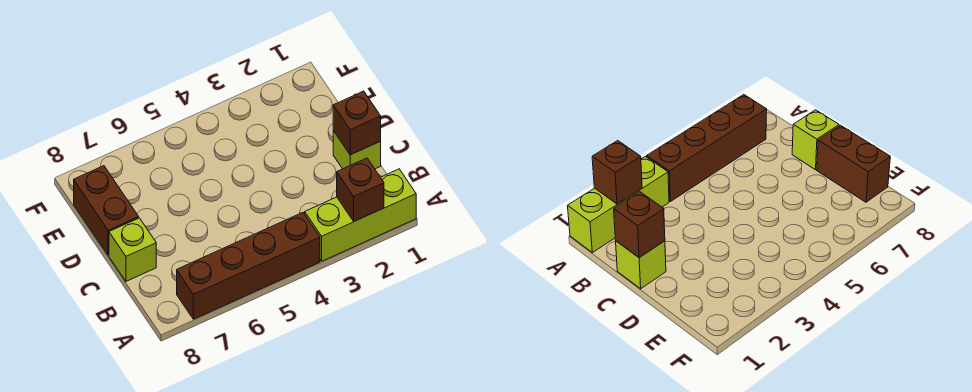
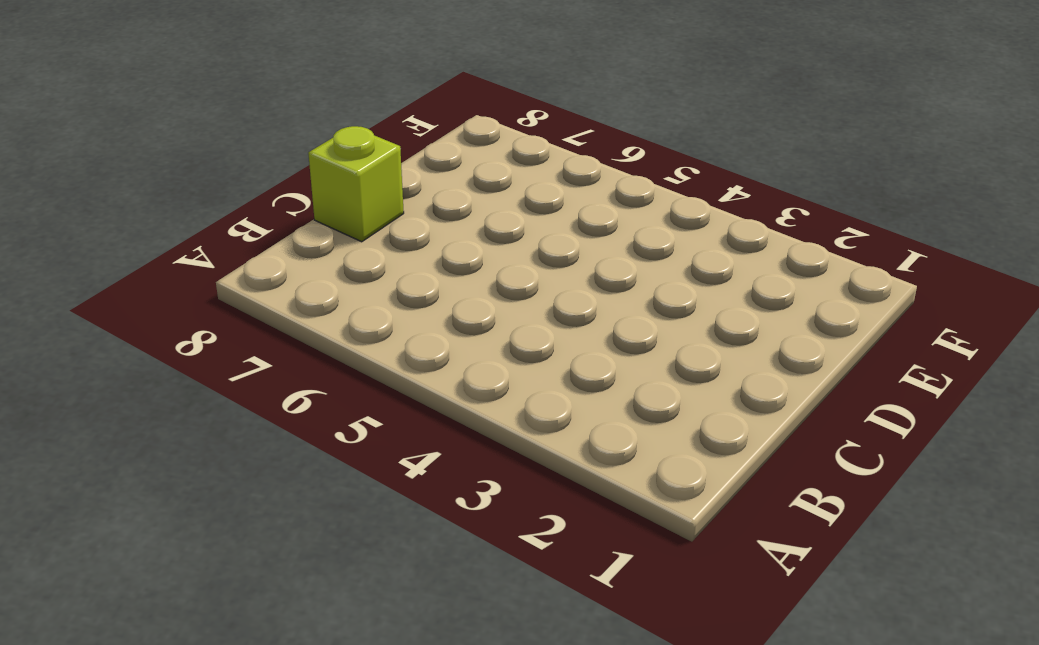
none -> lime brick A1:A3 level 1
none -> brown brick A4:A7 level 1

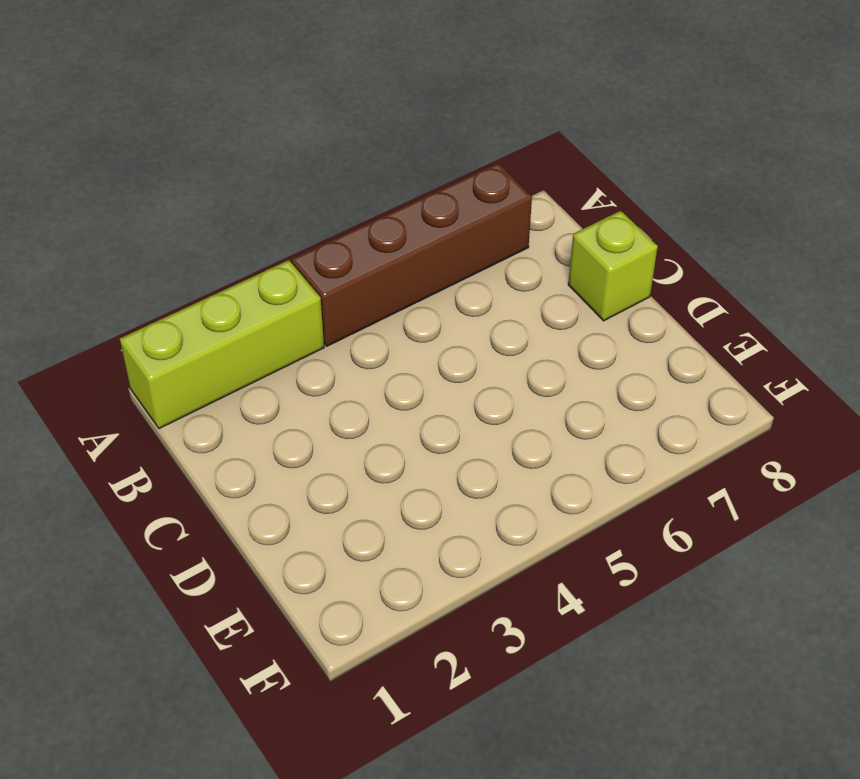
none -> lime brick C1 level 1
none -> brown brick D8:E8 level 1

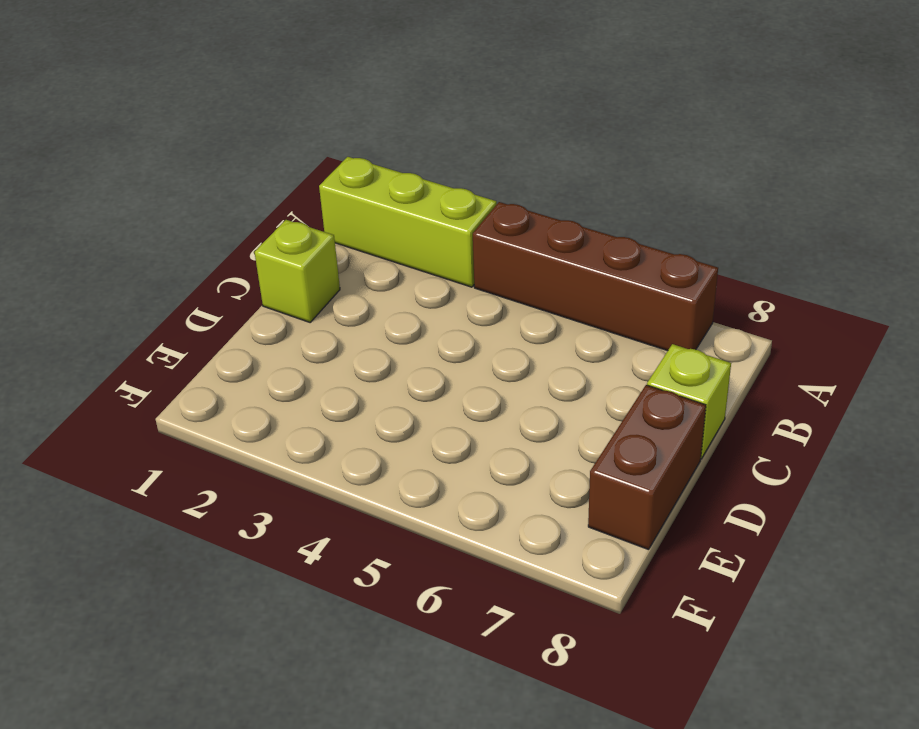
none -> brown brick A2 level 2
none -> brown brick C1 level 2

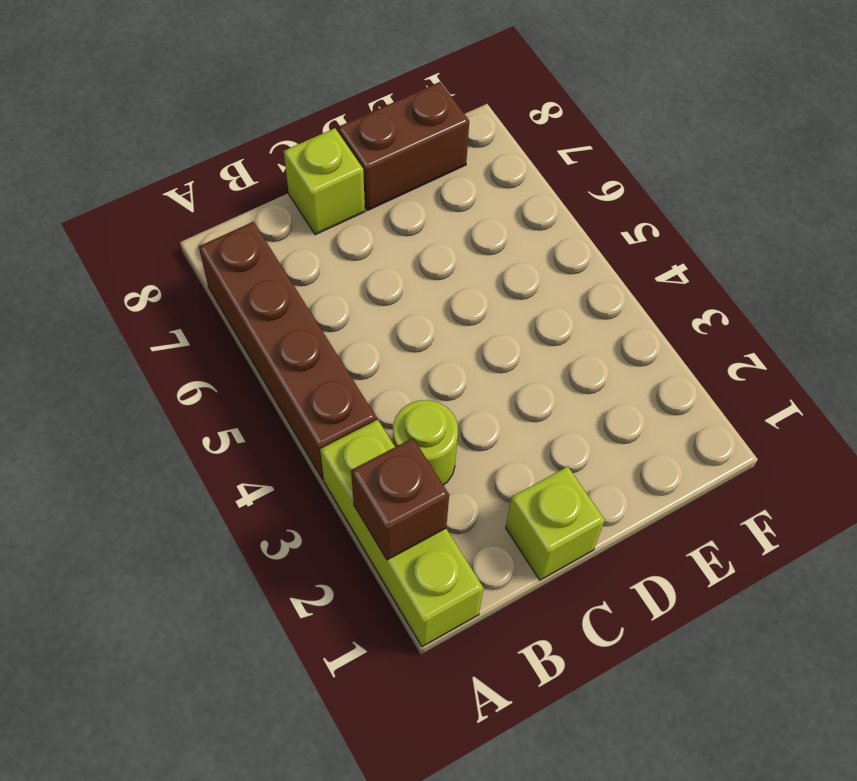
lime round brick B3 level 1 -> none
none -> brown brick C1 level 2

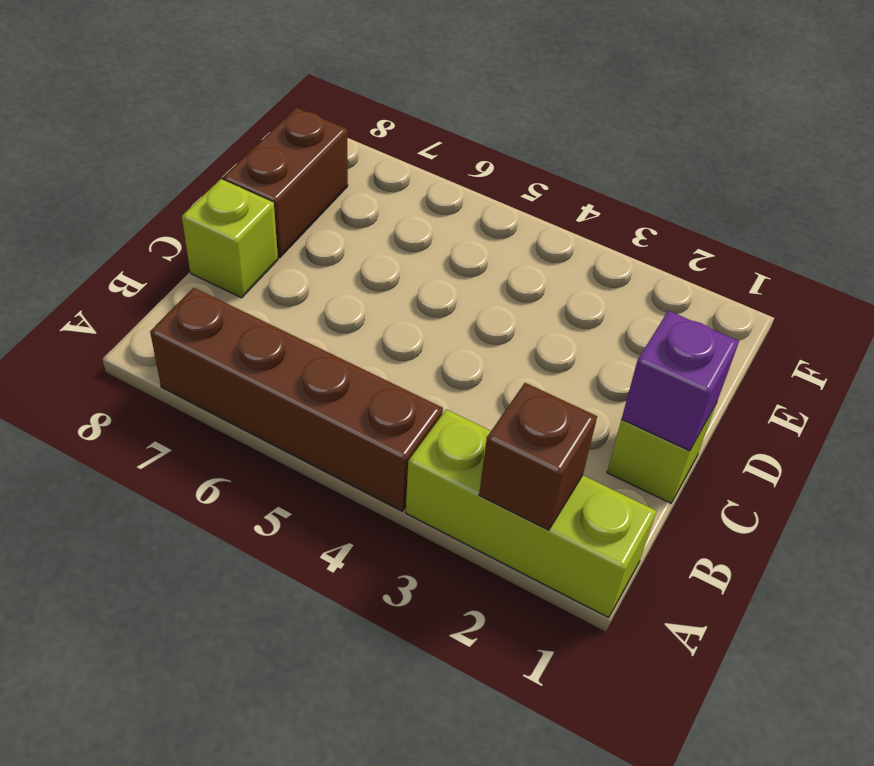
purple brick C1 level 2 -> brown brick C1 level 2

